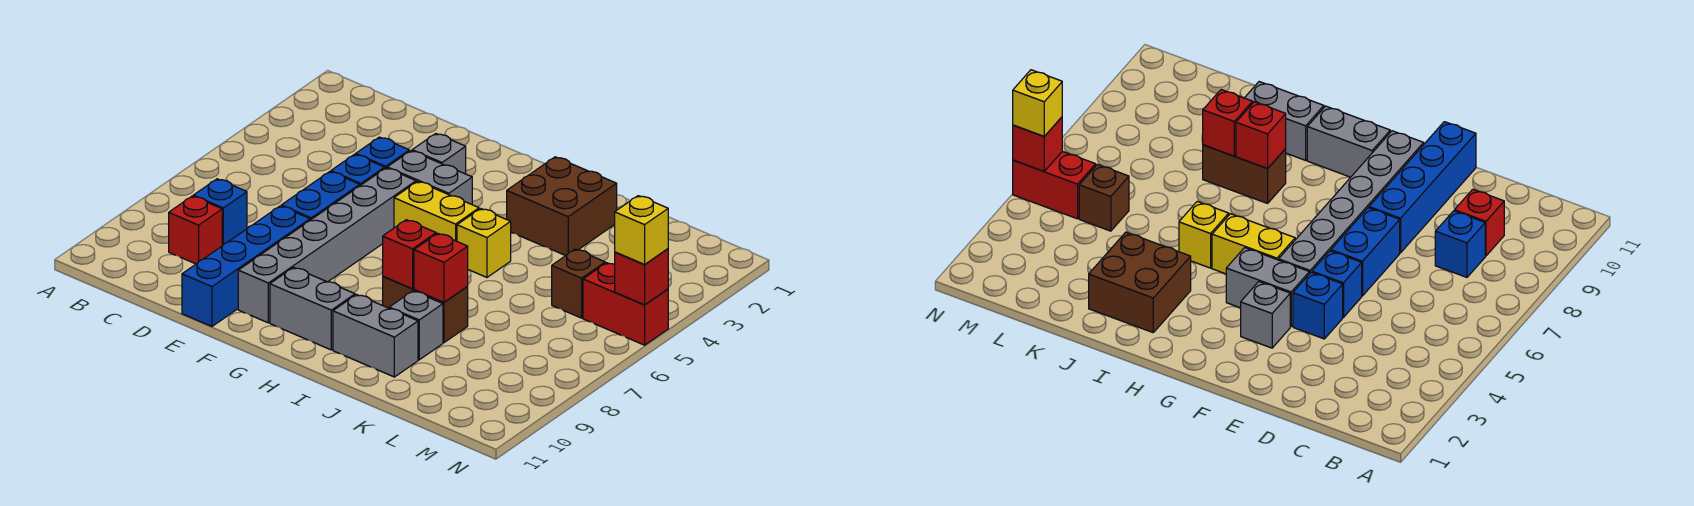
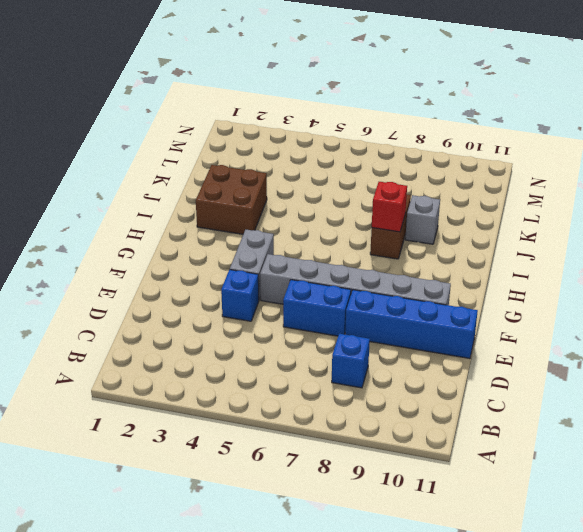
none -> red brick C9 level 1
none -> blue brick E5 level 1
none -> grey brick F3 level 1

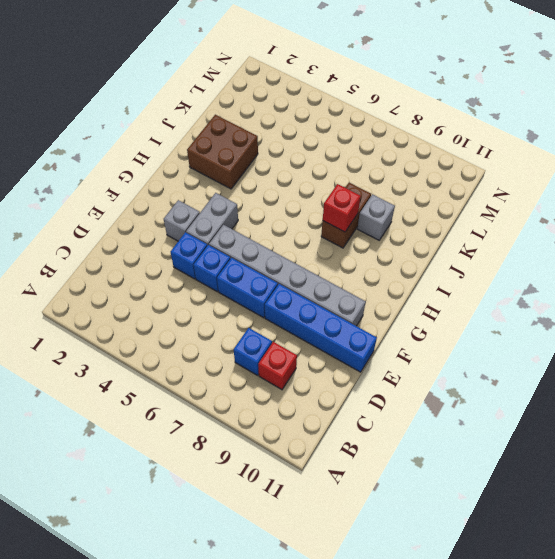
none -> yellow brick G5:H5 level 1
none -> grey brick G10:H10 level 1
none -> yellow brick I5 level 1

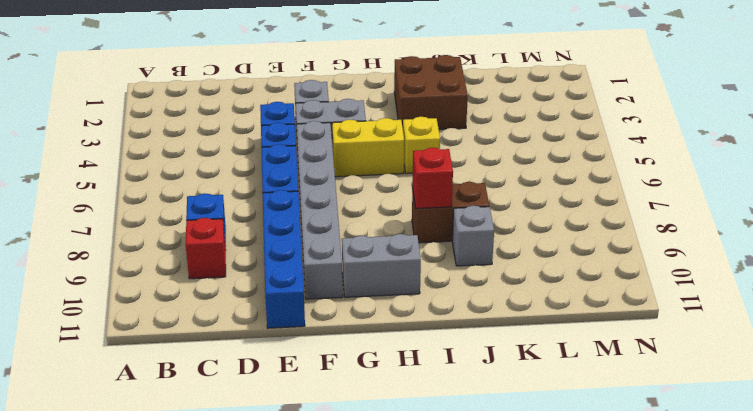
none -> grey brick I10:J10 level 1
none -> brown brick L5 level 1
none -> red brick M5:N5 level 1

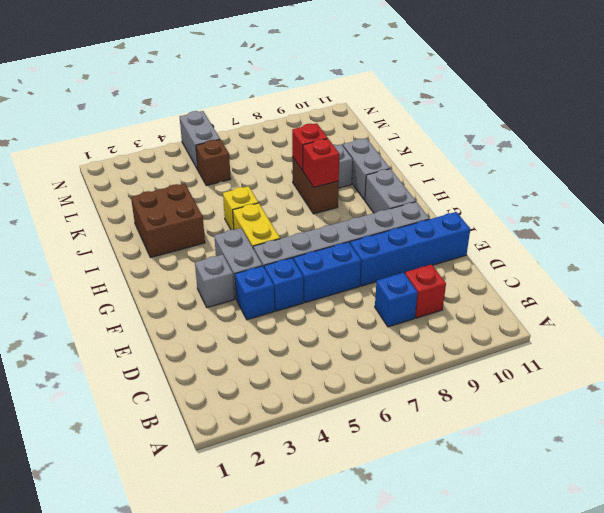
grey brick M5:N5 level 1 -> red brick M5:N5 level 1
none -> red brick N5 level 2
none -> yellow brick N5 level 3

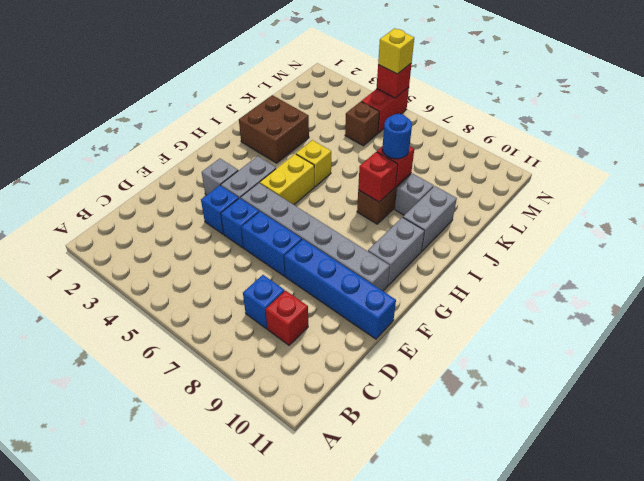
blue round brick J8 level 3 -> none

